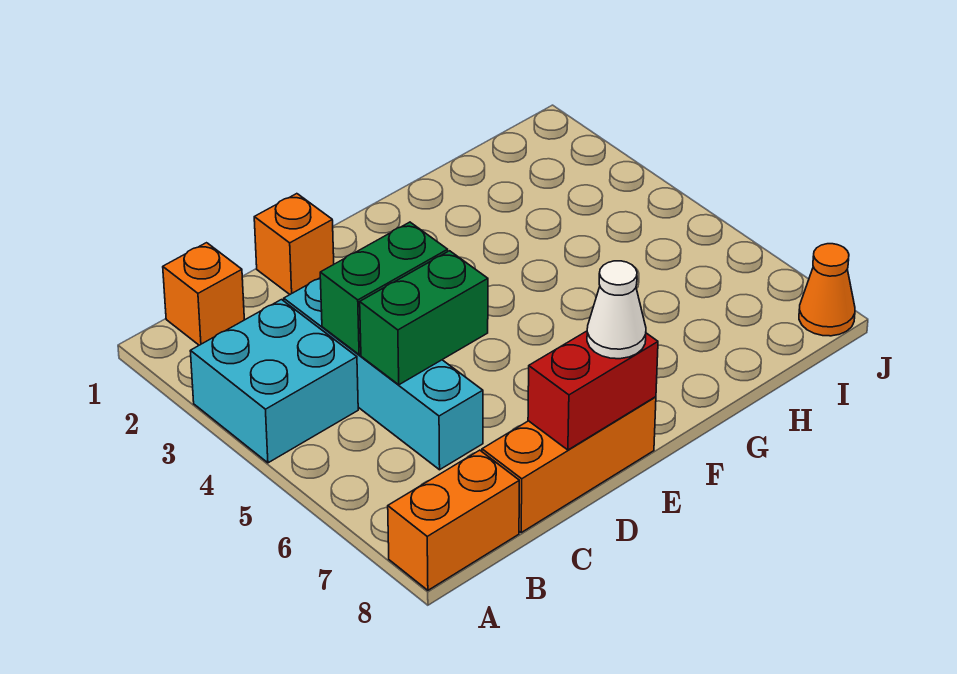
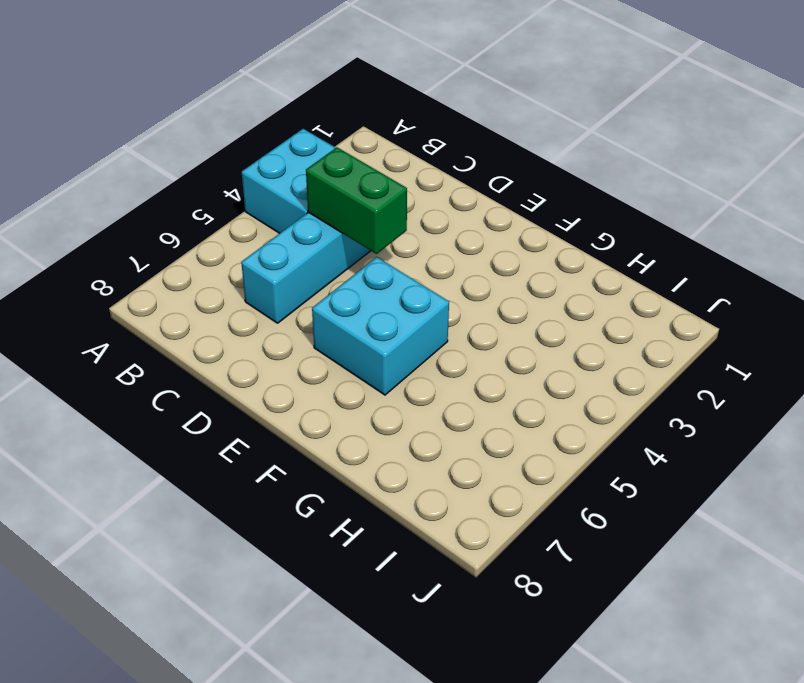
cyan brick E5:F6 level 1 -> none
none -> orange brick A8:B8 level 1
none -> orange brick B1 level 1

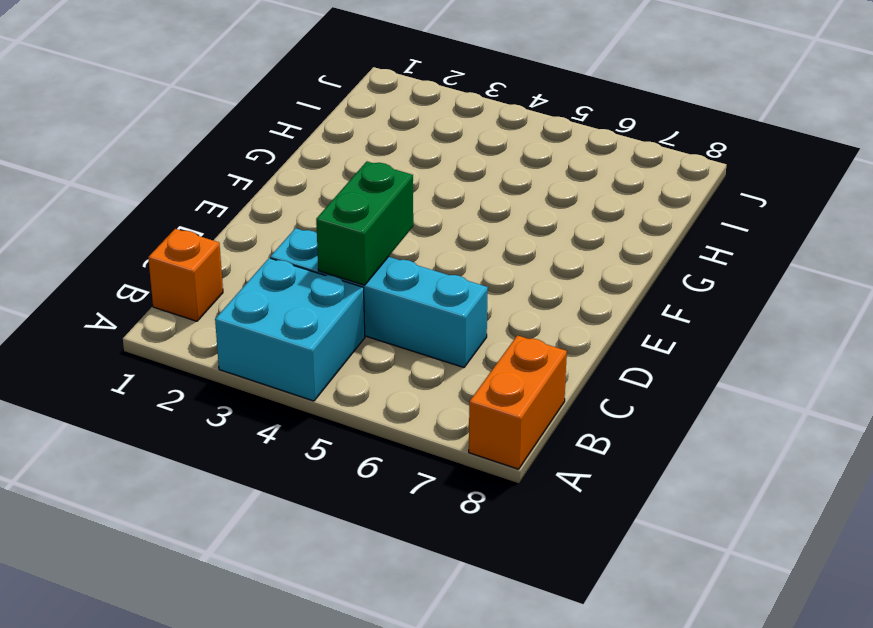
none -> orange brick C8:E8 level 1
none -> orange brick D1 level 1

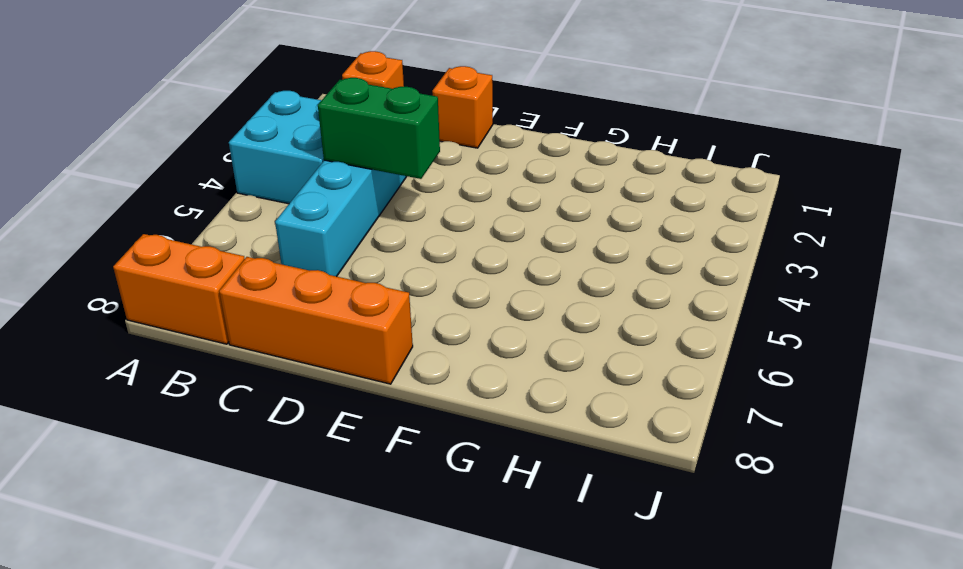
none -> orange cone J8 level 1
none -> green brick C5:D5 level 2

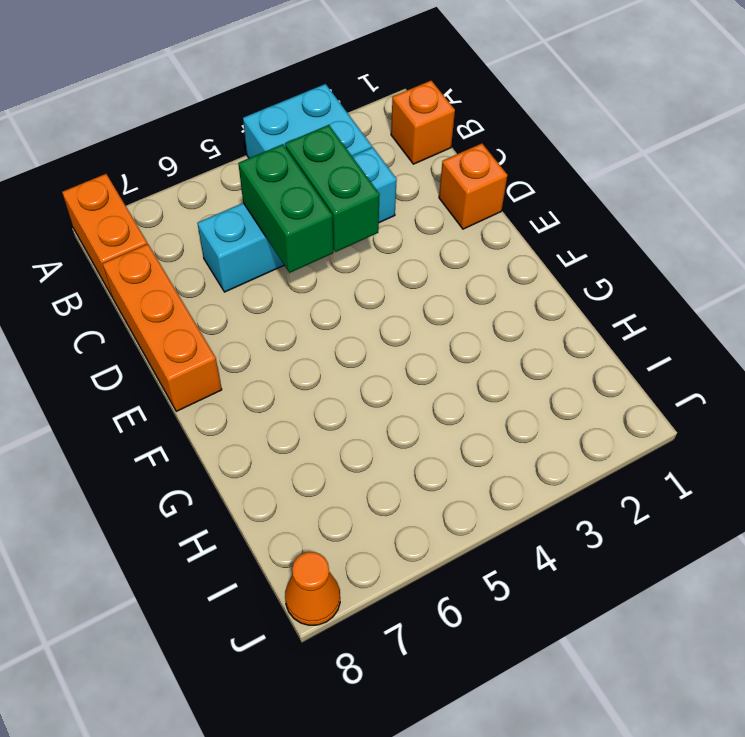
none -> red brick D8:E8 level 2
none -> white cone E8 level 3

